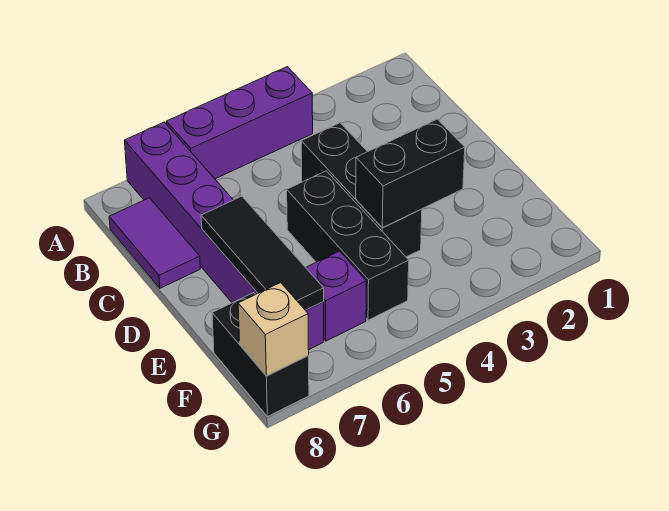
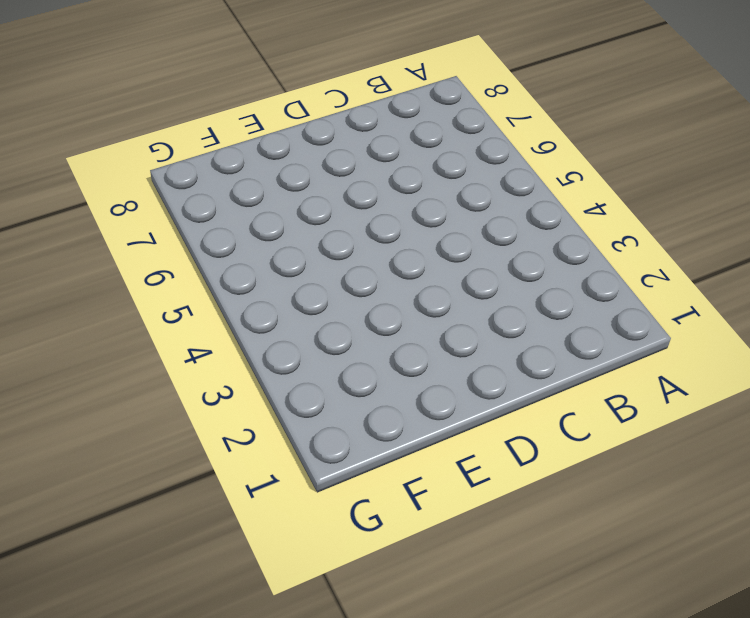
none -> purple brick A4:A6 level 1
none -> purple brick A7:F7 level 1

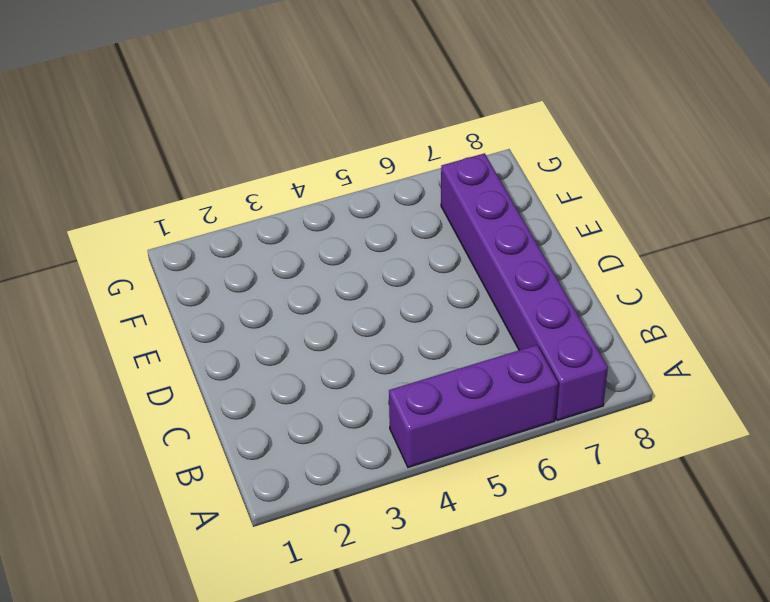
none -> purple tile B8:C8 level 1
none -> black brick C4:E4 level 1

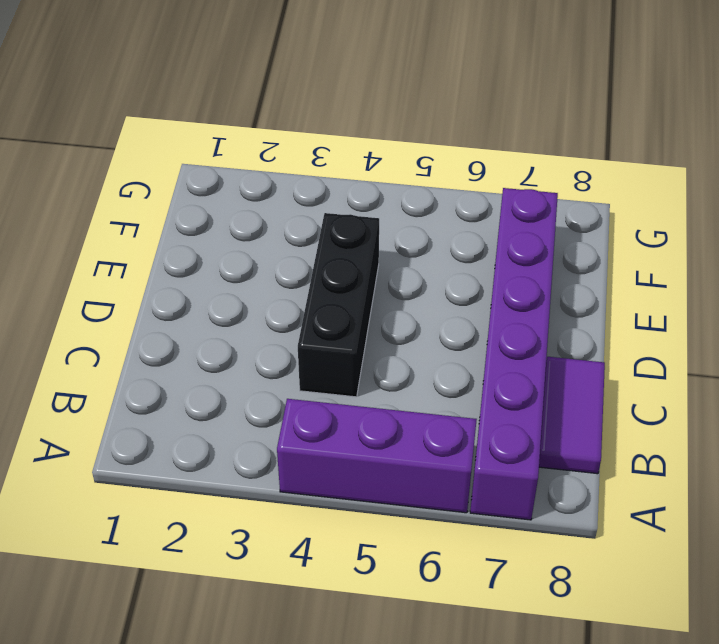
none -> black brick D5:F5 level 1
none -> purple brick F6 level 1

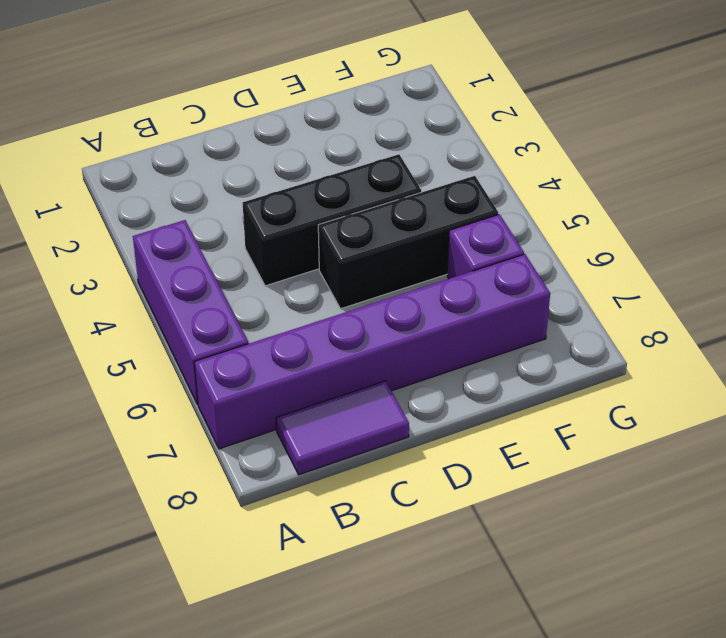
none -> black brick F8:G8 level 1
none -> black tile D7:F7 level 2

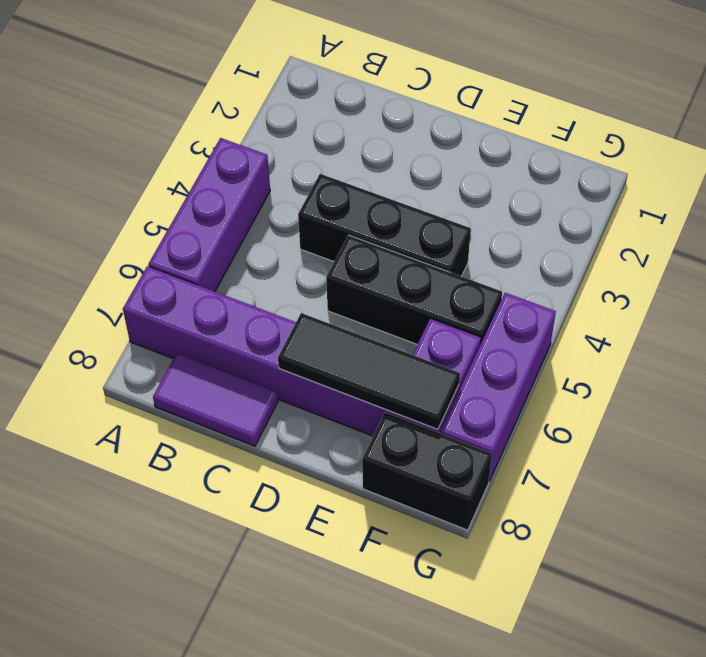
purple brick G5:G7 level 1 -> none
none -> black brick E3:E4 level 2
none -> tan brick G8 level 2

